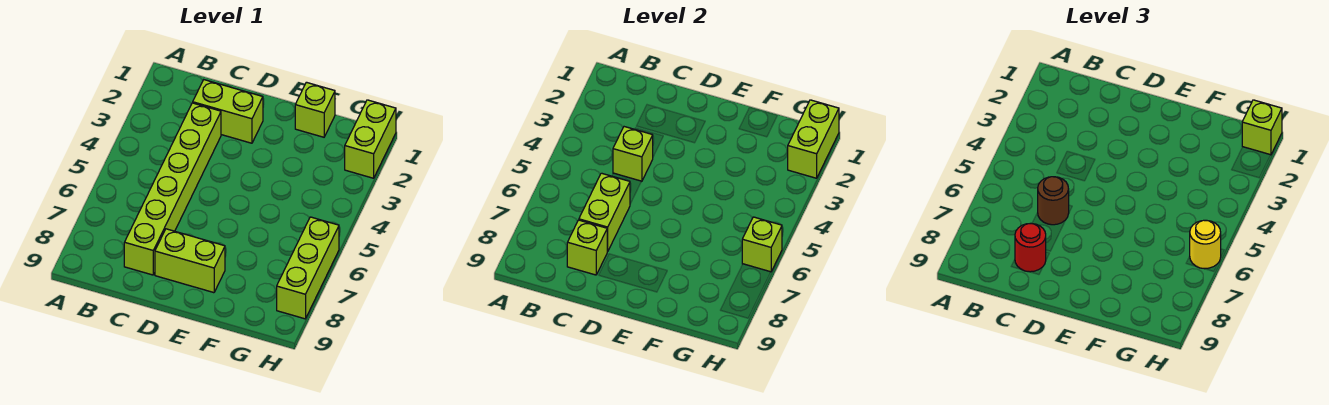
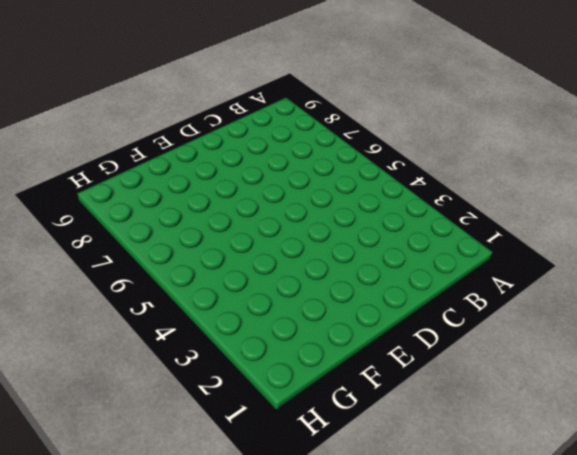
none -> lime brick C2:D2 level 1
none -> lime brick C3:C8 level 1
none -> lime brick D8:E8 level 1

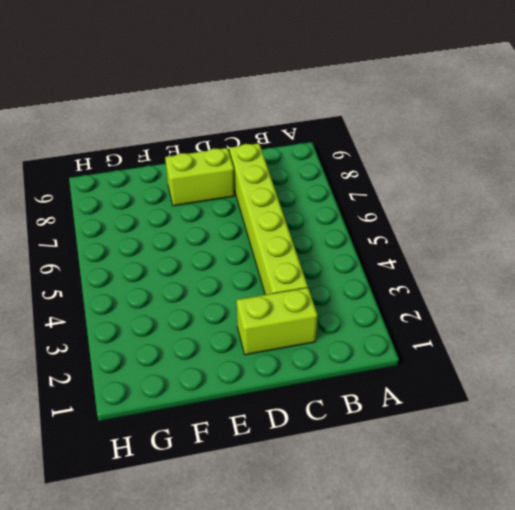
none -> lime brick F1 level 1
none -> lime brick H1:H2 level 1
none -> lime brick H6:H8 level 1

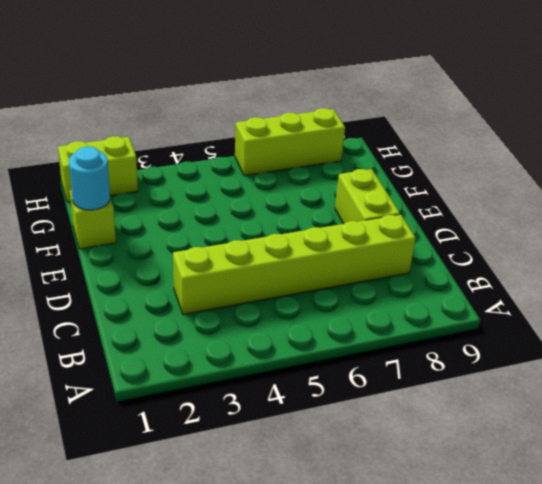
cyan round brick F1 level 2 -> none
none -> lime brick C2:D2 level 1
none -> lime brick C4 level 2
none -> lime brick C6:C7 level 2

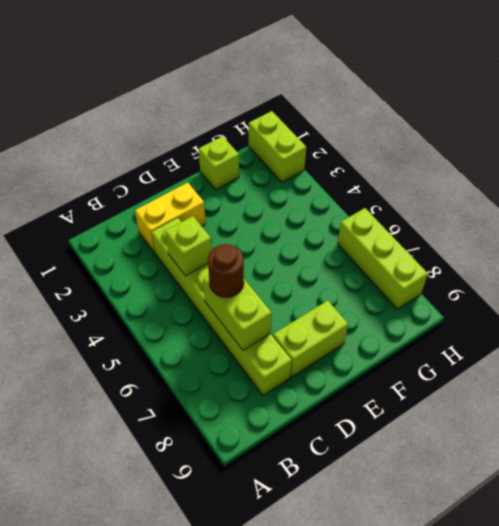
yellow brick C2:D2 level 1 -> lime brick C2:D2 level 1
none -> lime brick C8 level 2
none -> lime brick H1:H2 level 2
none -> lime brick H6 level 2

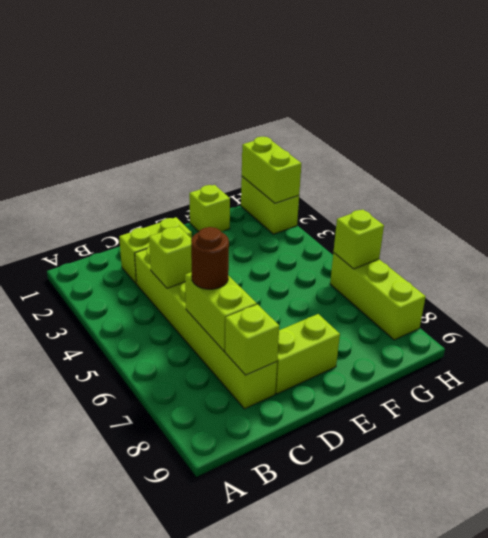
none -> red round brick C8 level 3
none -> lime brick H1 level 3
none -> yellow round brick H6 level 3

